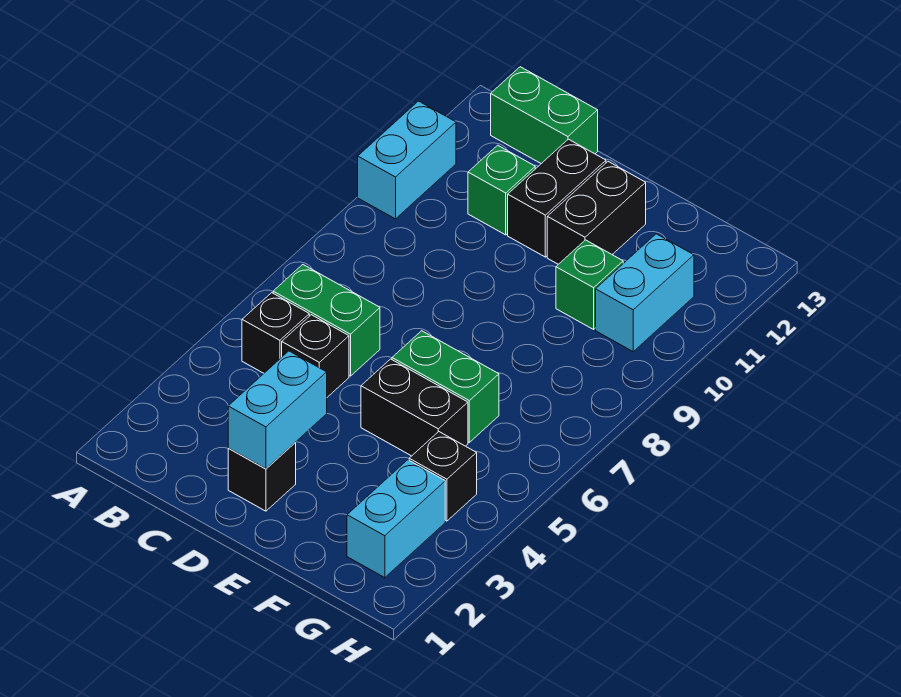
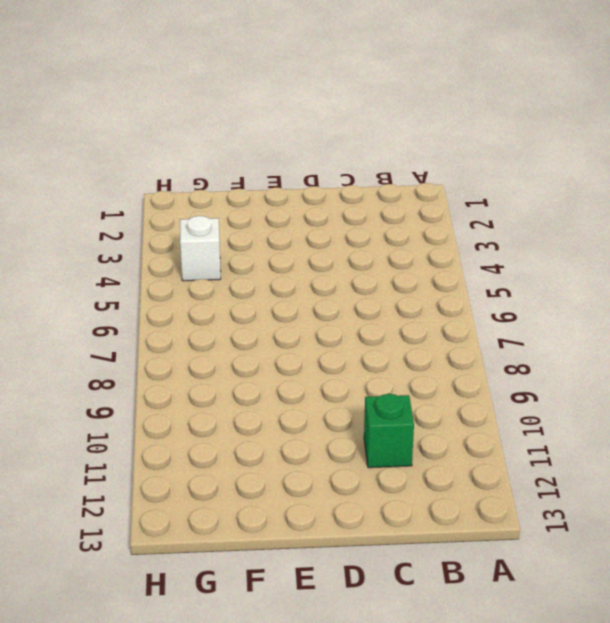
white brick G4 level 1 -> black brick G4 level 1
none -> cyan brick A10:A11 level 1
none -> black brick B5 level 1
none -> green brick B6:C6 level 1

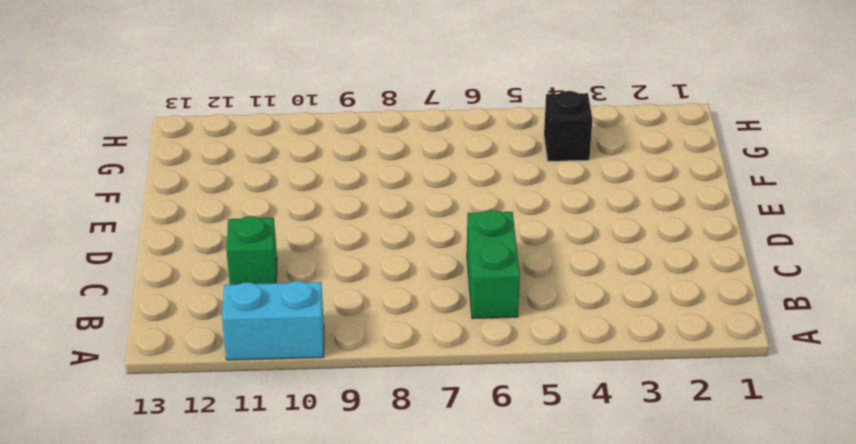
none -> black brick B5 level 1
none -> green brick B13:C13 level 1
none -> black brick C5 level 1

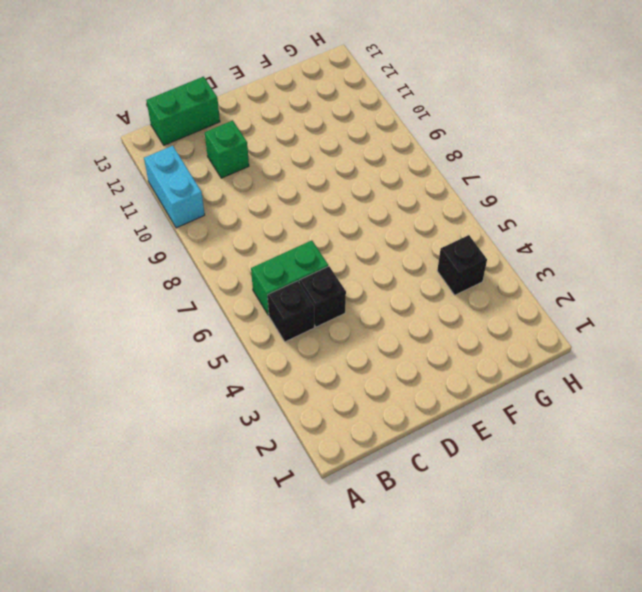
none -> black brick D2 level 1
none -> black brick D11:D12 level 1
none -> black brick E5:F5 level 1

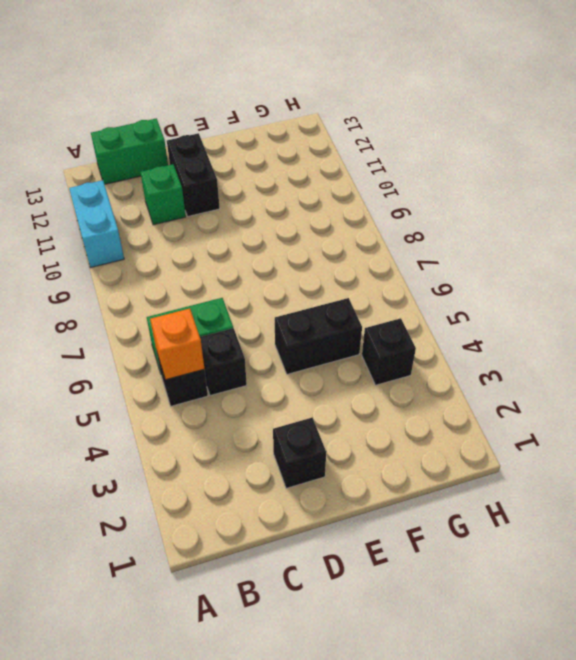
orange brick B5 level 2 -> none
none -> green brick E6:F6 level 1
none -> black brick E11:E12 level 1
none -> green brick F10 level 1

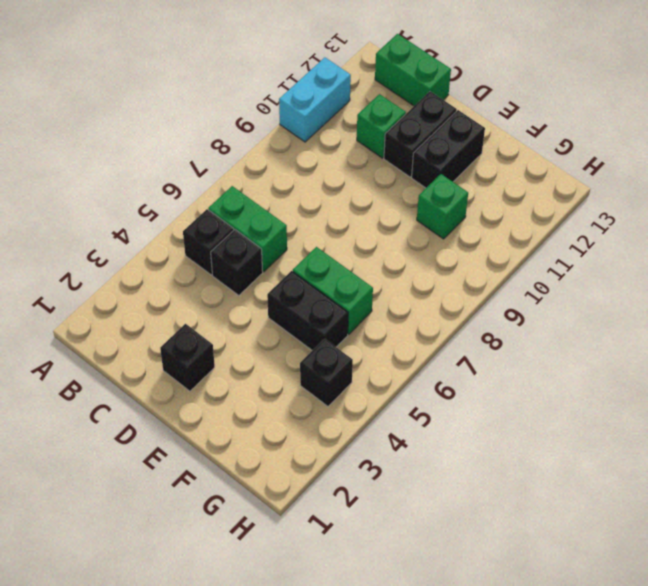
none -> cyan brick G2:G3 level 1
none -> cyan brick G10:G11 level 1
none -> cyan brick D2:D3 level 2

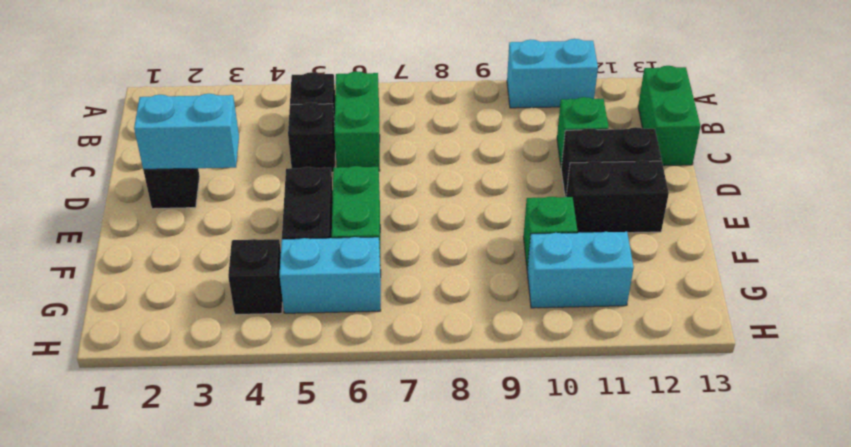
cyan brick G5:G6 level 1 -> cyan brick G2:G3 level 1

